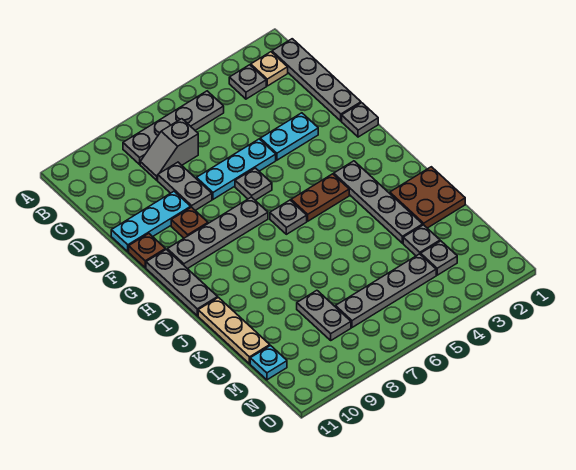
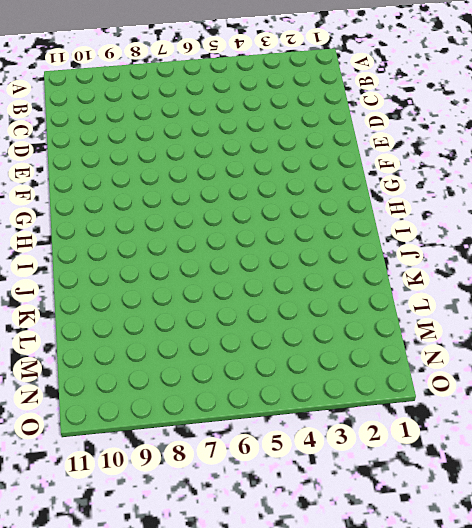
none -> grey plate B1:E1 level 1
none -> tan plate B2 level 1
none -> grey plate B3 level 1

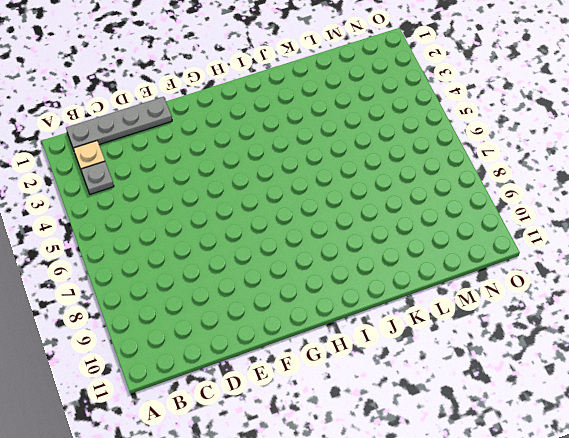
none -> grey plate B5:B8 level 1
none -> grey slope C7:C8 level 1 top 7
none -> grey plate D8:E8 level 1

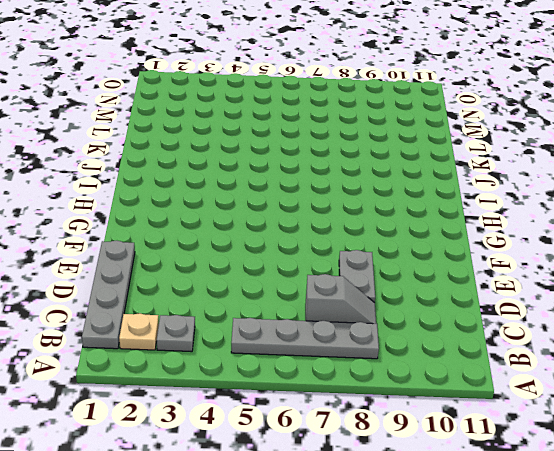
none -> cyan plate E3:E4 level 1
none -> cyan plate E5:E7 level 1
none -> cyan plate E9:E11 level 1

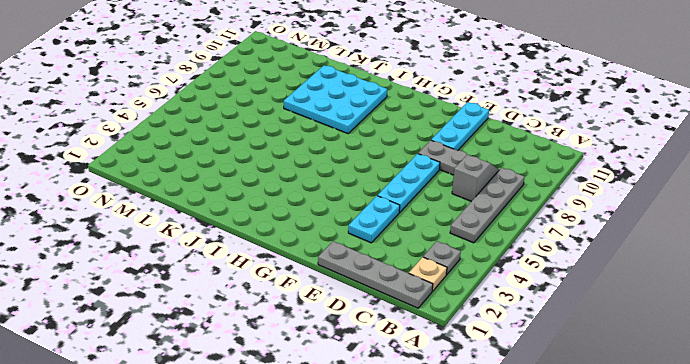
cyan plate I8:K10 level 1 -> none
none -> grey plate F1 level 1
none -> grey plate F6 level 1
none -> brown plate F9 level 1

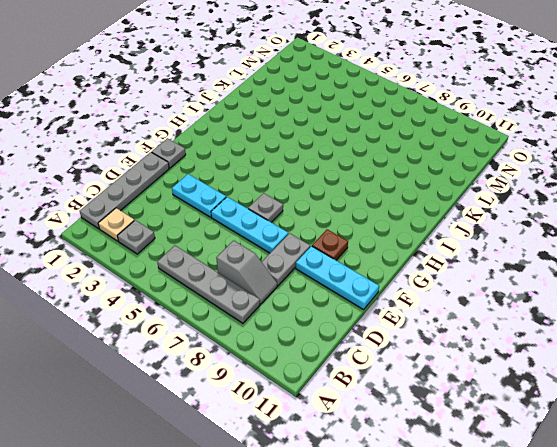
none -> brown plate F11 level 1
none -> grey plate G7:G10 level 1
none -> grey plate G11:I11 level 1

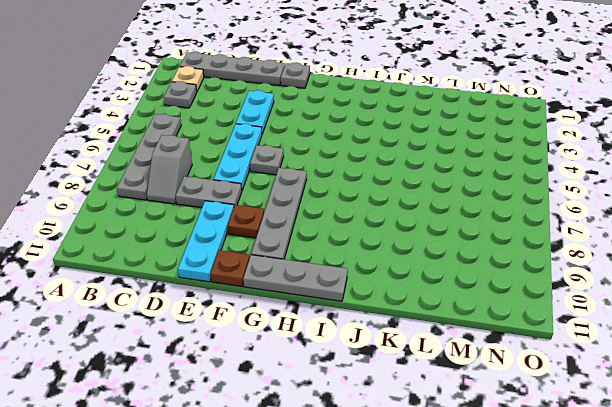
none -> grey plate H3:K3 level 1
none -> brown plate H4:H5 level 1
none -> grey plate H6 level 1

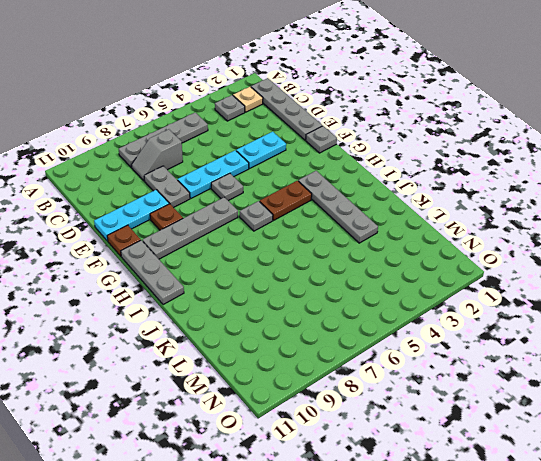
none -> brown plate J1:K2 level 1
none -> tan plate J11:L11 level 1
none -> grey plate L3 level 1

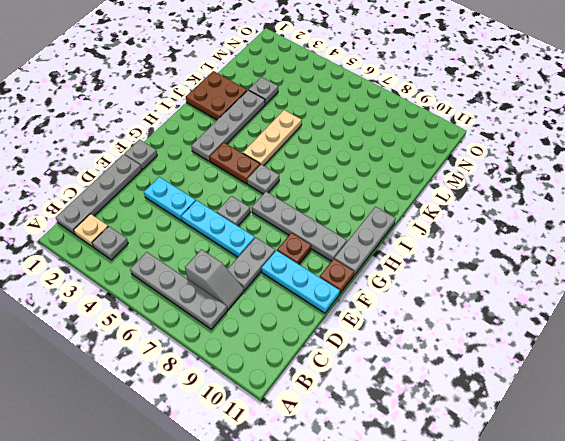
tan plate I5:K5 level 1 -> tan plate J11:L11 level 1
none -> grey plate L8:M8 level 1
none -> grey plate M3 level 1
none -> grey plate M4:M7 level 1

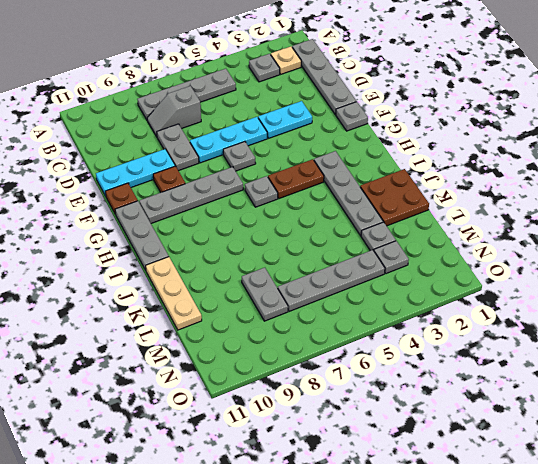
none -> cyan plate M11 level 1

